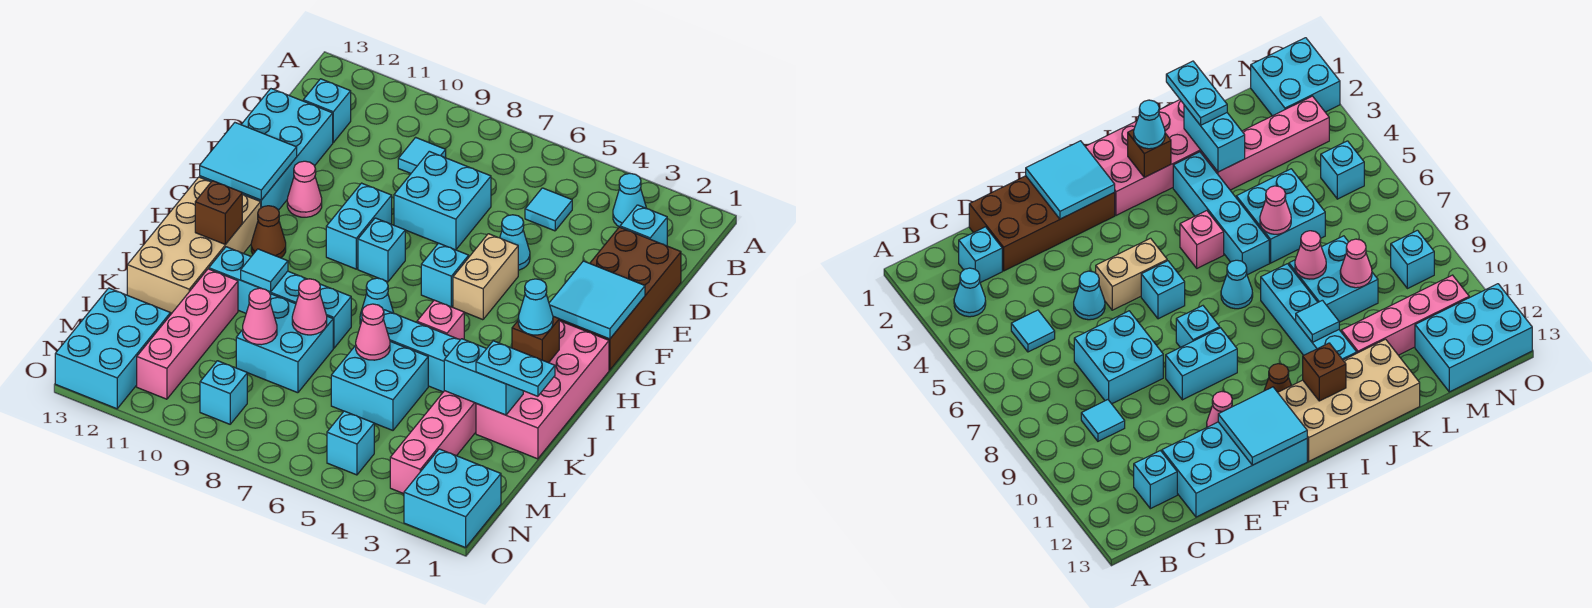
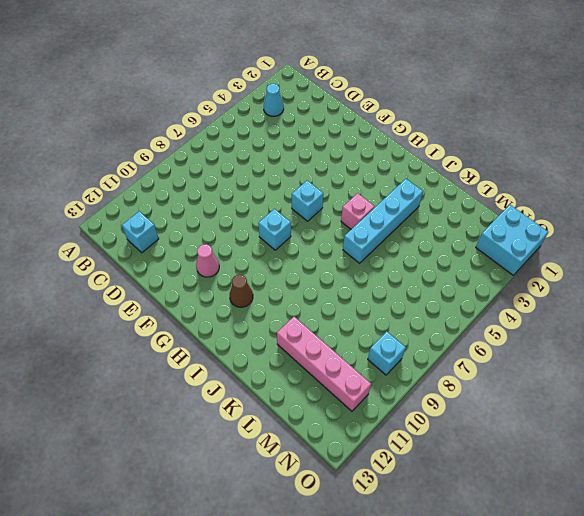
none -> cyan brick C2 level 1
none -> cyan tile C5 level 1
none -> cyan tile C9 level 1
none -> brown brick D1:G2 level 1

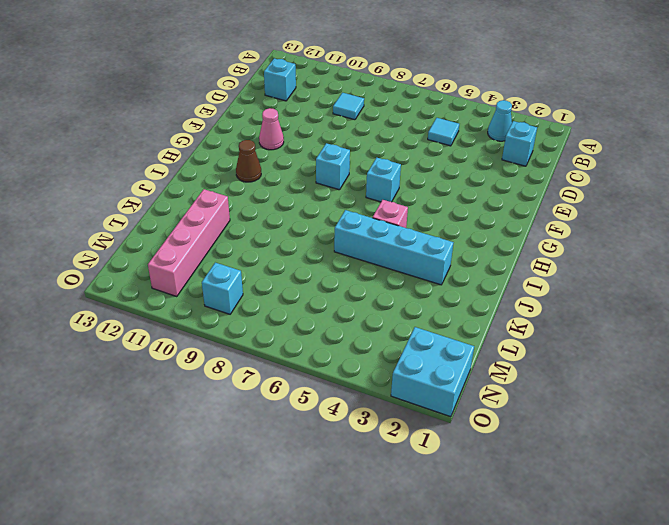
none -> brown brick D1:G2 level 1
none -> cyan brick D7:E8 level 1
none -> cyan brick D12:G13 level 1
none -> cyan cone E5 level 1

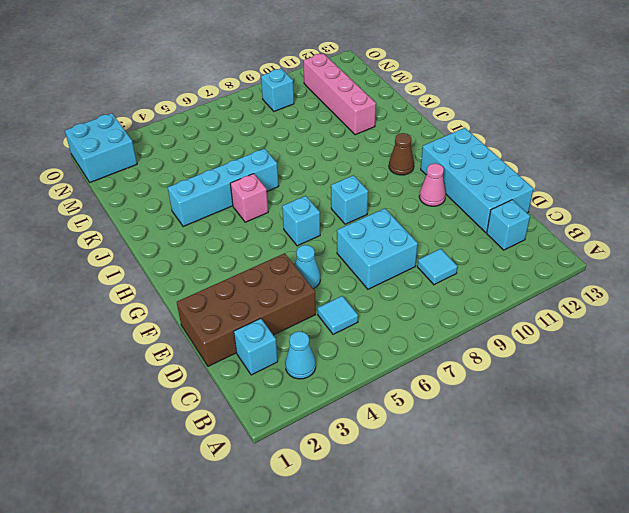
brown brick D1:E4 level 1 -> brown brick D1:G2 level 1
none -> tan brick F5:G5 level 1
none -> cyan brick F9:G9 level 1
none -> pink brick H1:K2 level 1
none -> tan brick H12:K13 level 1

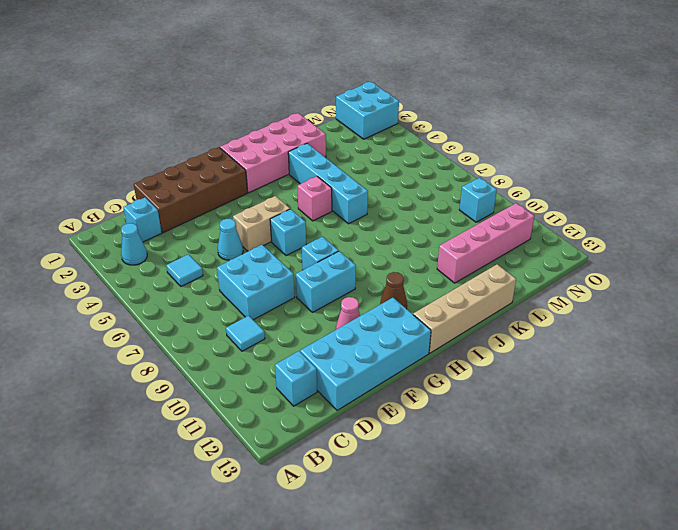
tan brick H13:K13 level 1 -> tan brick H12:K13 level 1
none -> cyan cone I7 level 1
none -> cyan brick J8:J11 level 1
none -> pink brick K3:N3 level 1
none -> cyan brick K5:L6 level 1

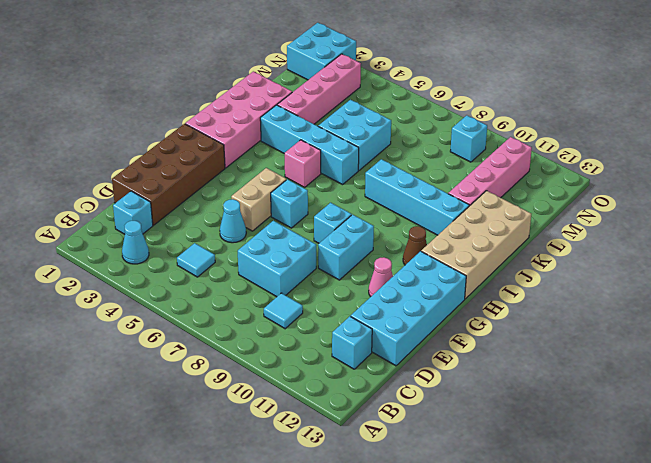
none -> cyan cone I7 level 1
none -> cyan brick K8:L9 level 1
none -> cyan brick M12:O13 level 1
none -> cyan brick N5 level 1

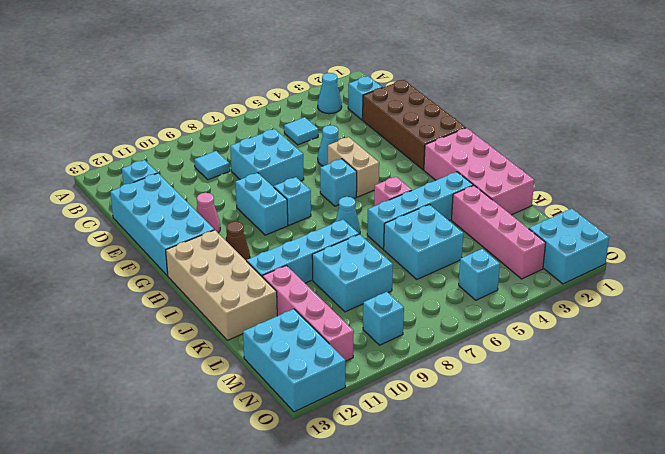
none -> cyan tile F1:G2 level 2
none -> cyan tile F12:G13 level 2
none -> brown brick I2 level 2
none -> brown brick I12 level 2

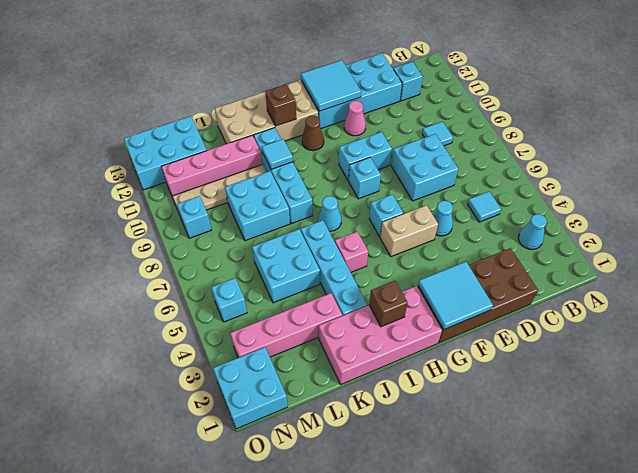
tan plate K10:N10 level 1 -> none
none -> cyan brick C2 level 1
none -> cyan brick K2:K3 level 2
none -> pink cone K6 level 2
none -> pink cone K8 level 2

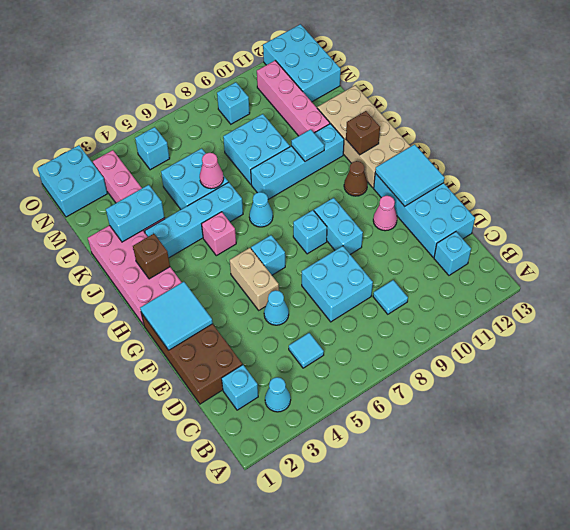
none -> pink cone K8 level 2
none -> pink cone L9 level 2
none -> cyan cone I2 level 3
none -> cyan plate K1:K2 level 3

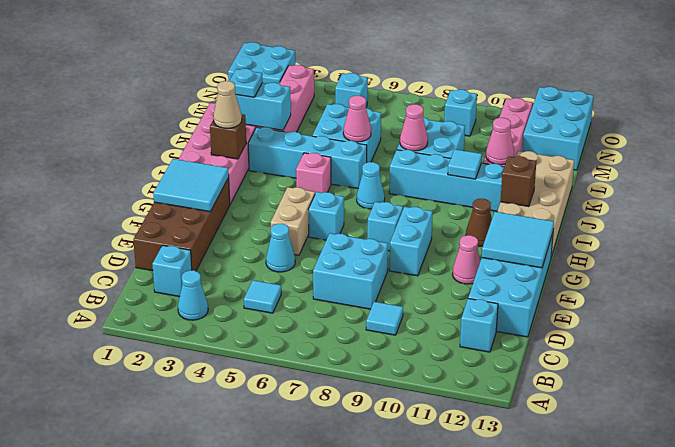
tan cone I2 level 3 -> cyan cone I2 level 3
cyan plate K2 level 3 -> cyan plate K1:K2 level 3
pink cone K11 level 2 -> pink cone L9 level 2

